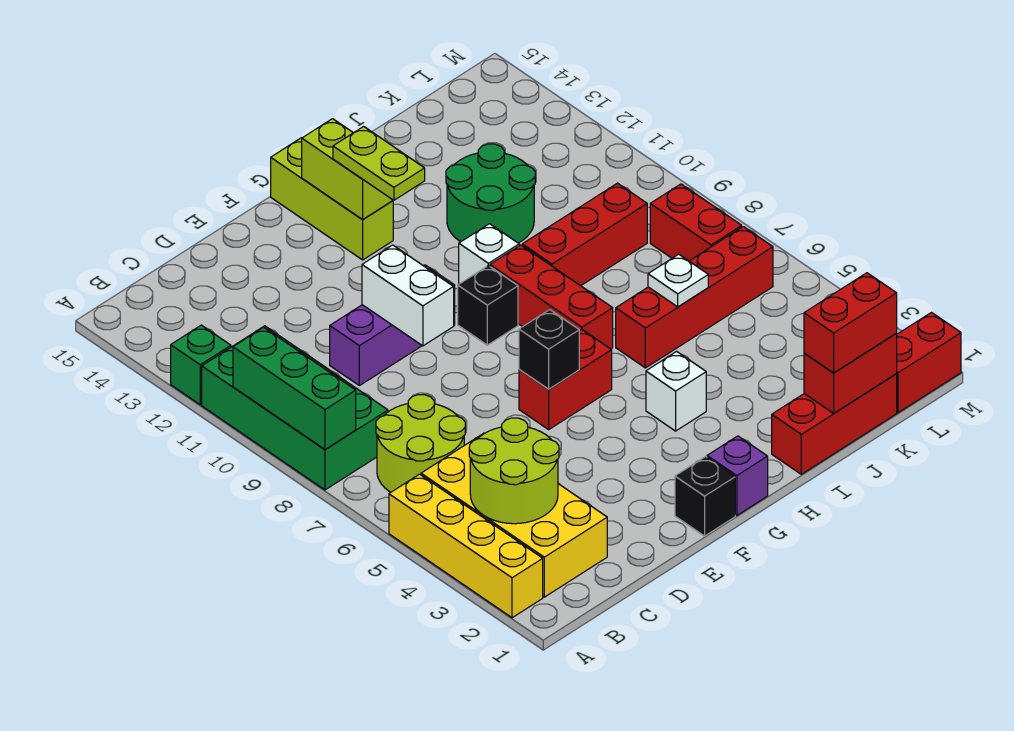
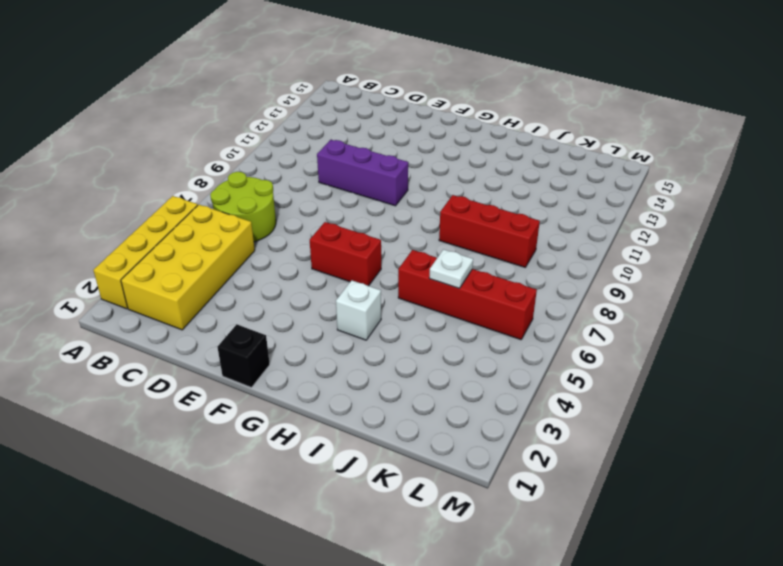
none -> green brick A8:B11 level 1
none -> green brick A12 level 1
none -> purple brick G1 level 1

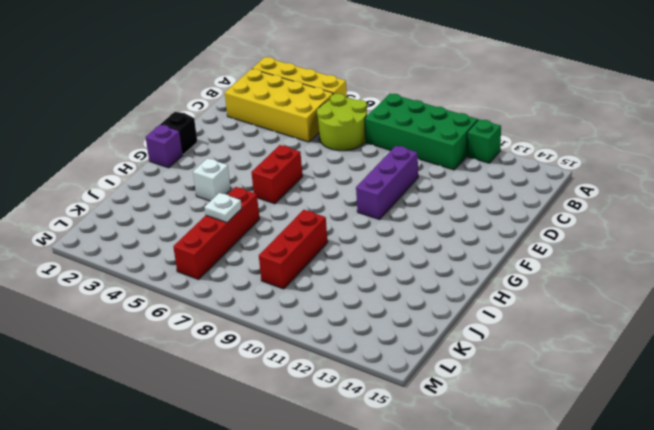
none -> black brick G9 level 1
none -> lime brick G13:G15 level 1
none -> red brick H7:H9 level 1

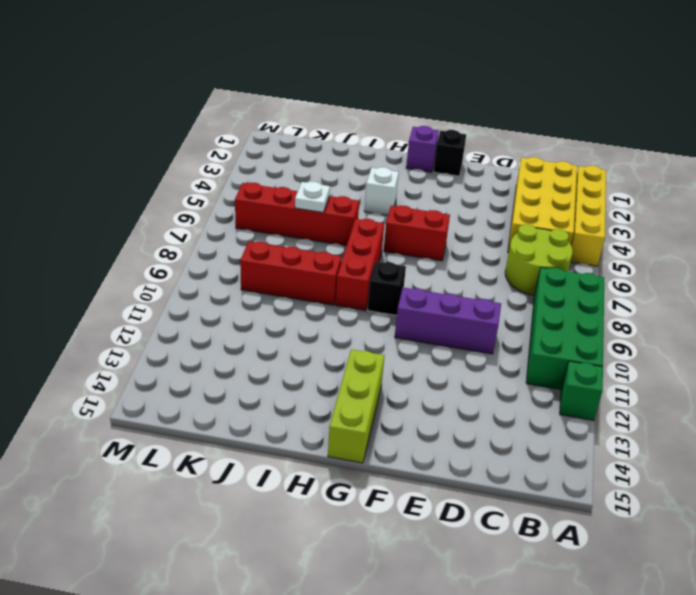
none -> white brick H10 level 1
none -> red brick I1:K1 level 1
none -> green round brick I11:J12 level 1

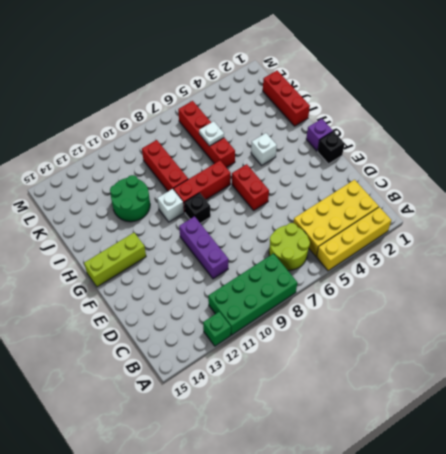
none -> red brick L1:M1 level 1
none -> red brick L7:L8 level 1
none -> green brick A8:A10 level 2

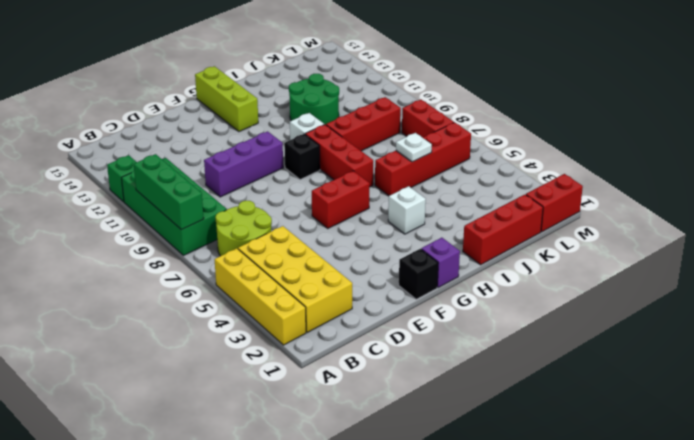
none -> lime round brick B3:C4 level 2
none -> white brick E9:E10 level 2
none -> black brick F6 level 2

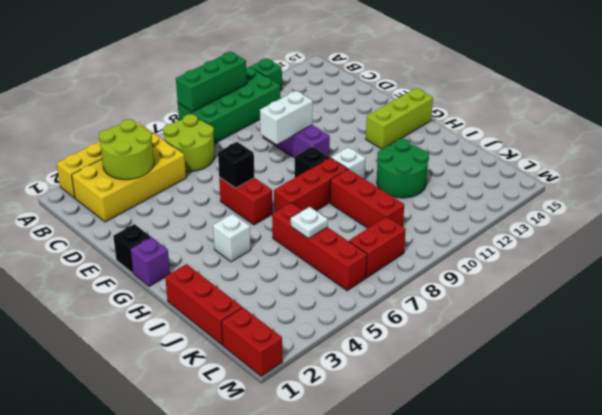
none -> lime brick G13:G14 level 2
none -> red brick J1:K1 level 2
none -> lime plate G12:G13 level 3

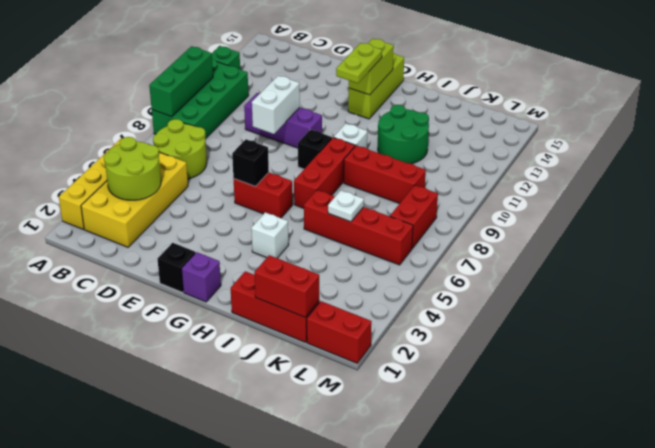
none -> red brick J1:K1 level 3

